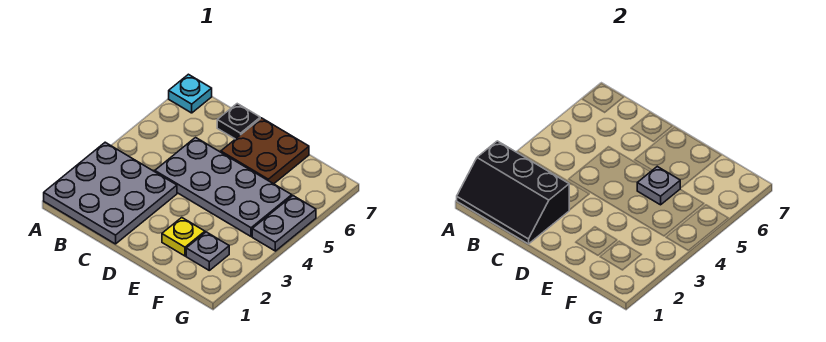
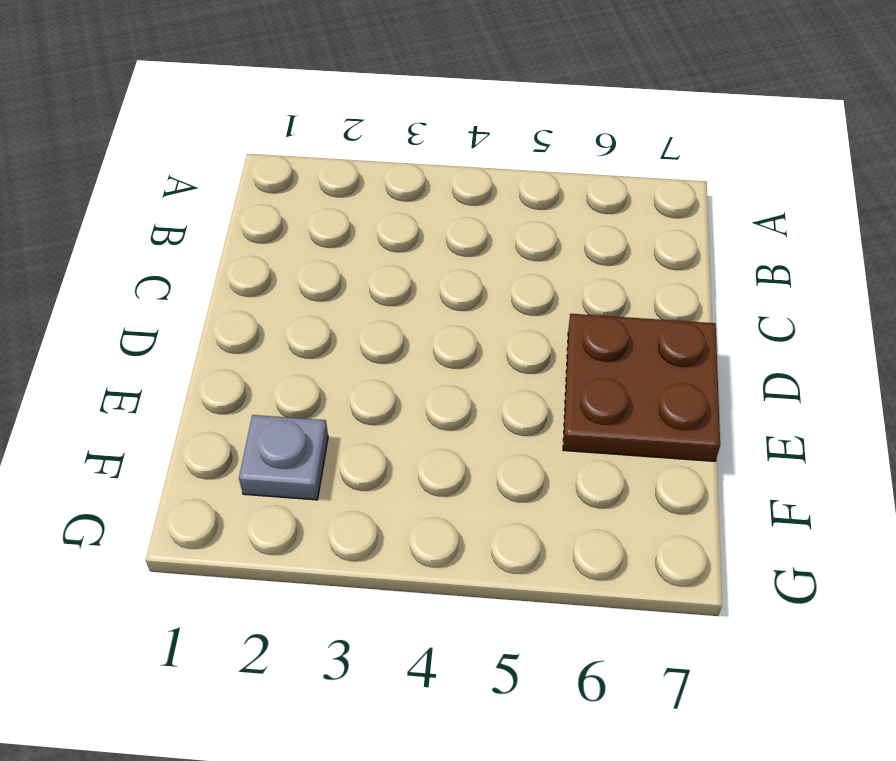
none -> grey plate A1:C3 level 1
none -> cyan plate A7 level 1

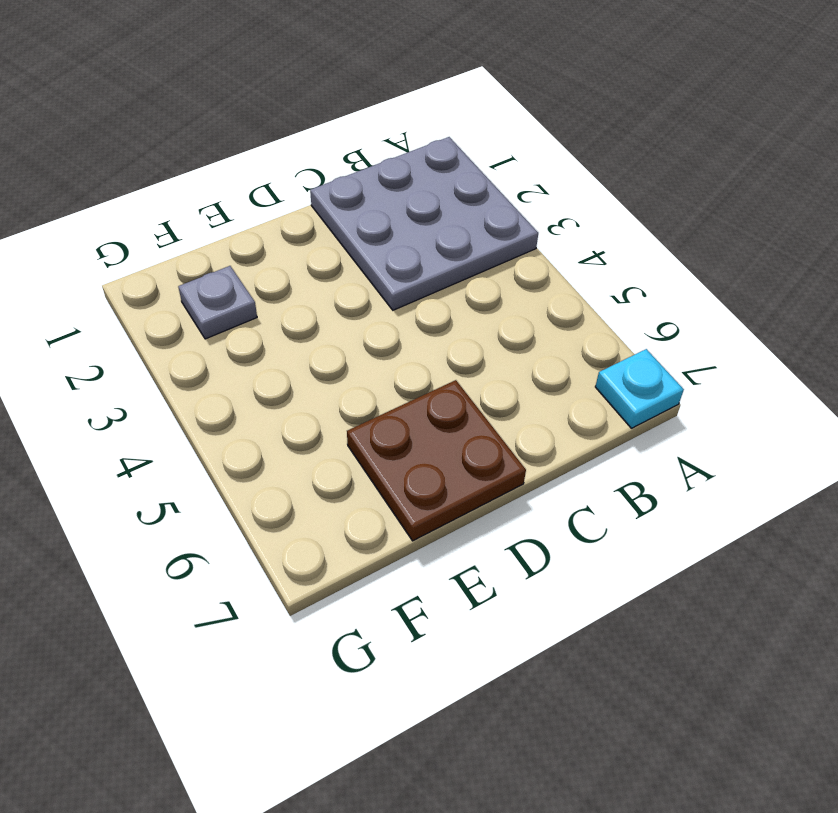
none -> grey plate C4:F5 level 1
none -> black plate C7 level 1

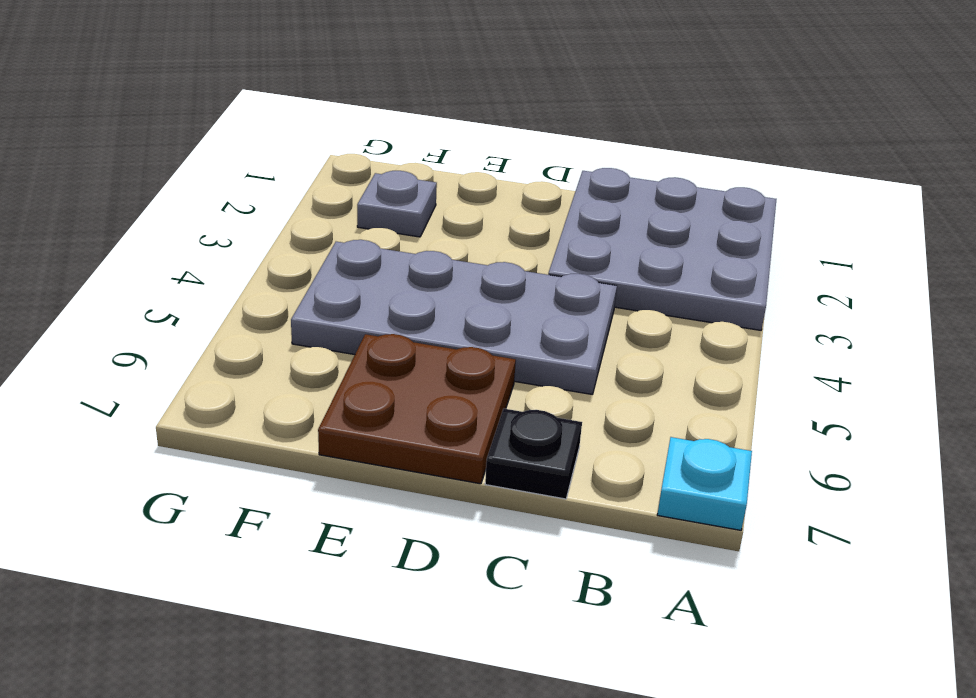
none -> yellow plate E2 level 1
none -> grey plate G4:G5 level 1

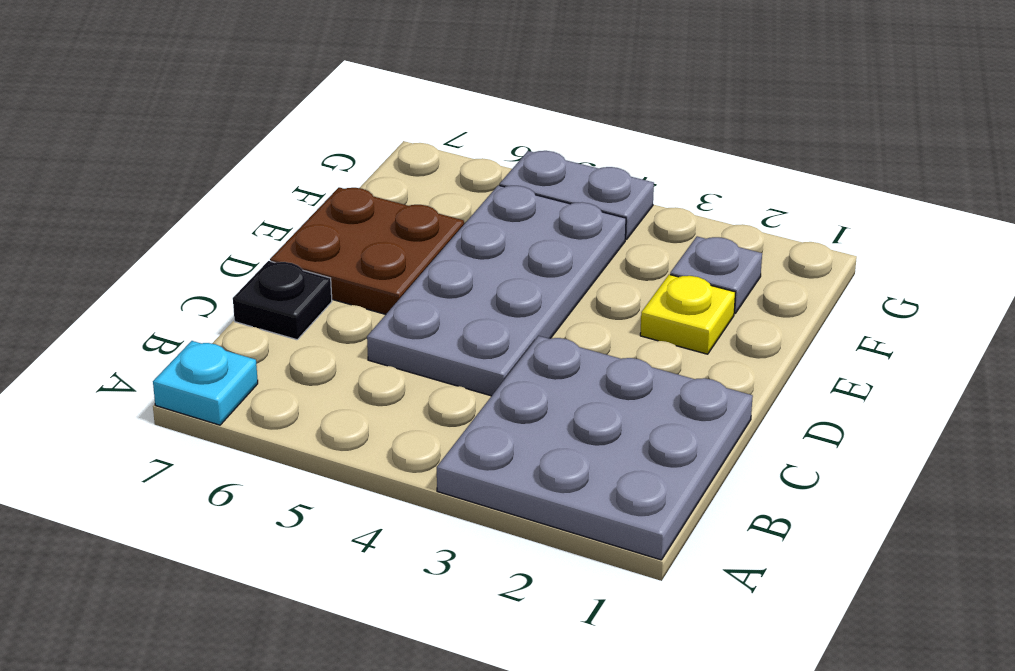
none -> black slope A1:C2 level 2 top 2
none -> grey plate E5 level 2

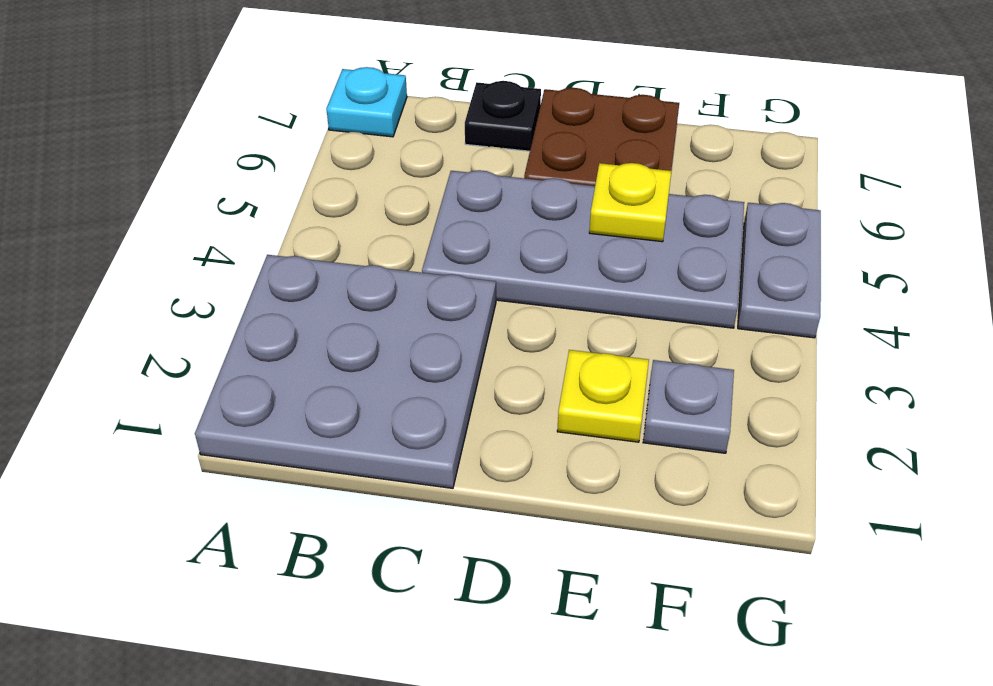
yellow plate E5 level 2 -> grey plate E5 level 2
none -> black slope A1:C2 level 2 top 2

